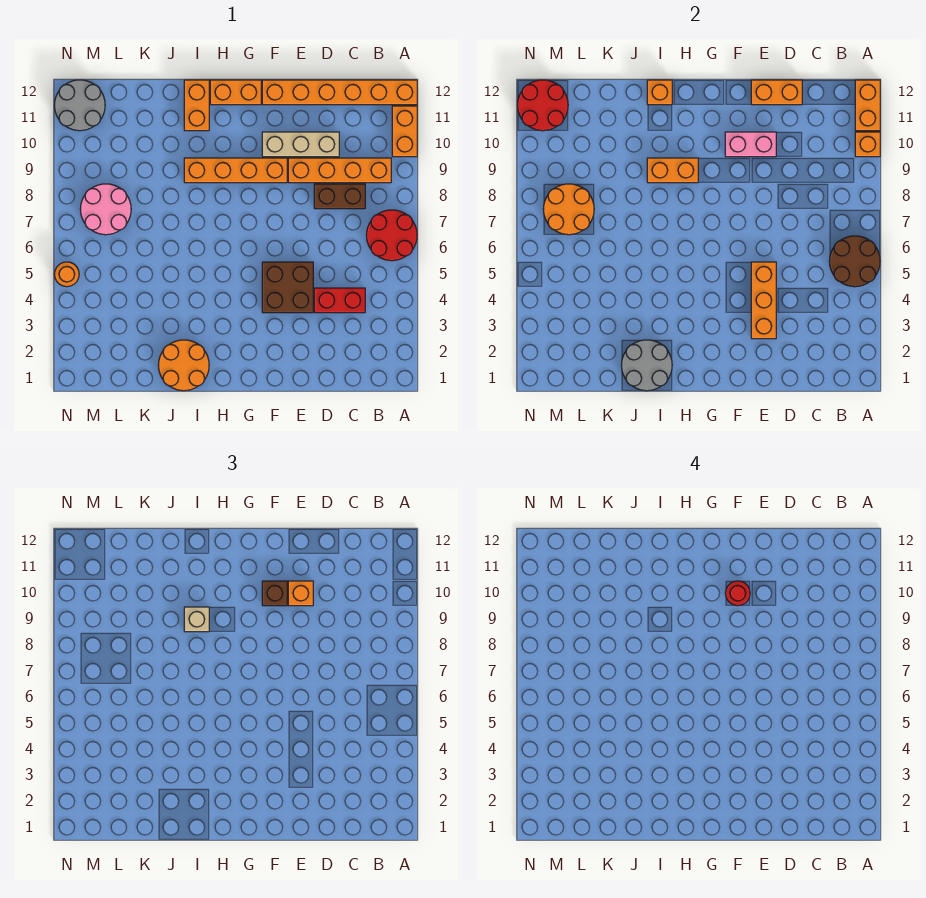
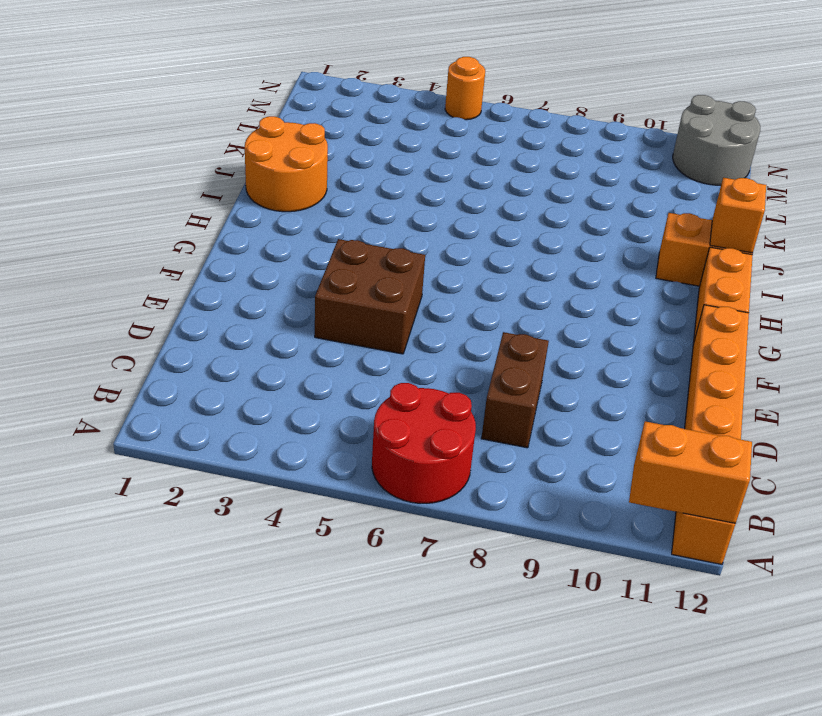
none -> orange brick A10:A11 level 1
none -> orange brick B9:E9 level 1
none -> red brick C4:D4 level 1
none -> tan brick D10:F10 level 1

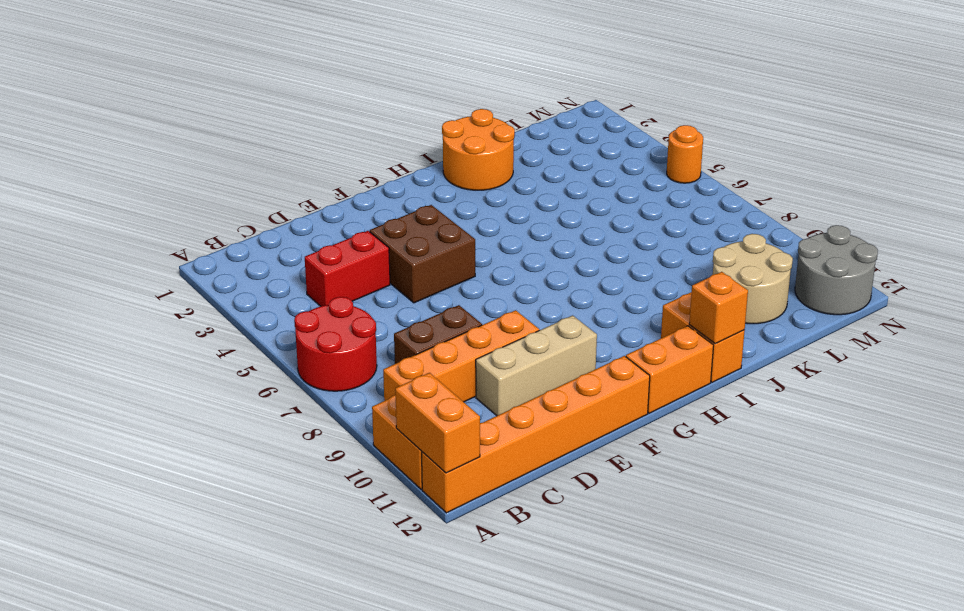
tan round brick K10:L11 level 1 -> none
none -> orange brick F9:I9 level 1
none -> pink round brick L7:M8 level 1
none -> brown round brick A5:B6 level 2
none -> orange brick A10 level 2

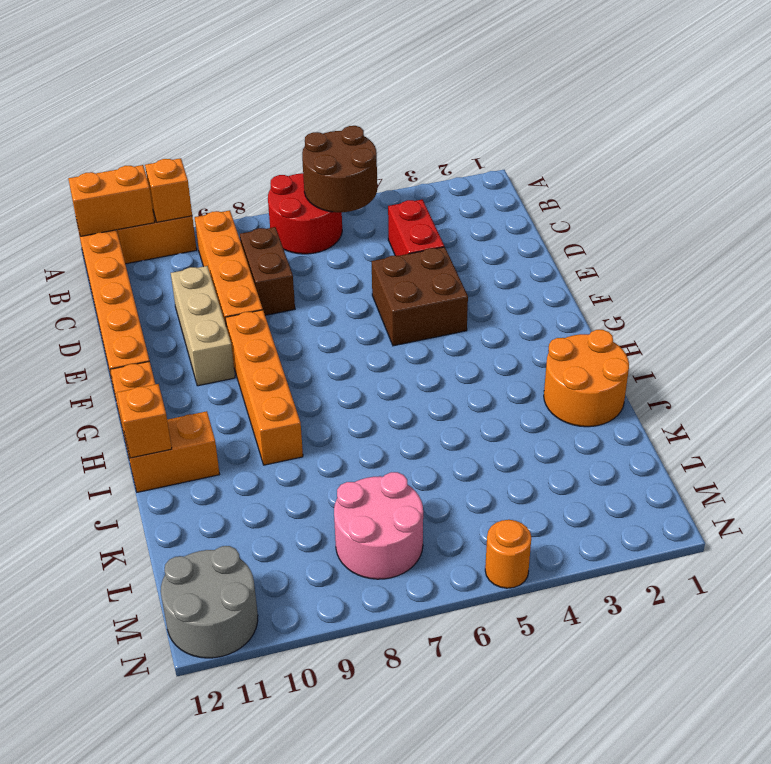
none -> orange brick D12:E12 level 2
none -> orange brick E3:E5 level 2
none -> pink brick E10:F10 level 2
none -> orange brick H9:I9 level 2

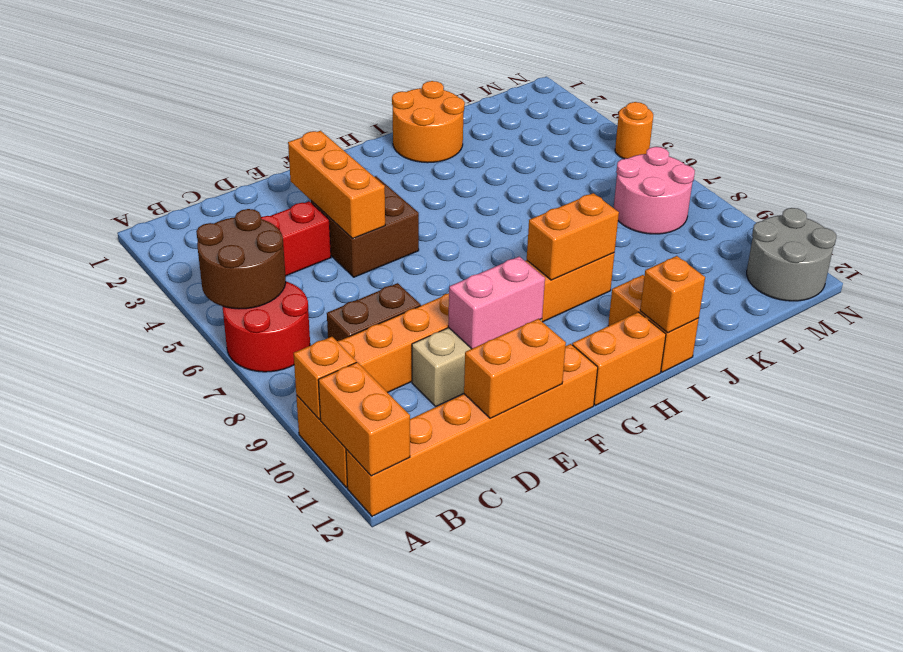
none -> grey round brick I1:J2 level 2
none -> orange round brick L7:M8 level 2
none -> red round brick M11:N12 level 2
none -> orange brick E10 level 3

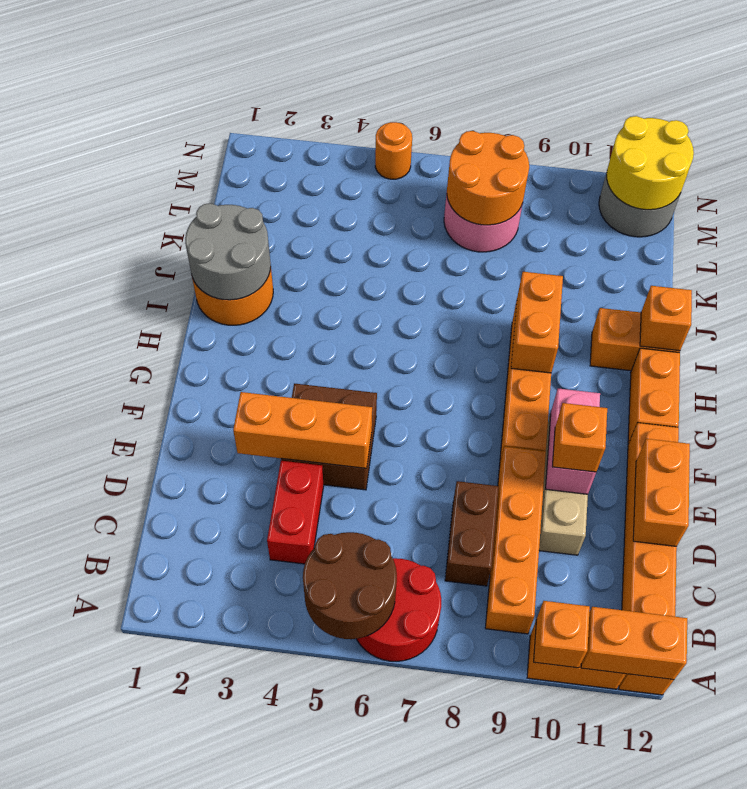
yellow round brick M11:N12 level 2 -> red round brick M11:N12 level 2
none -> brown brick F10 level 3
none -> tan brick I9 level 3
none -> red round brick F10 level 4

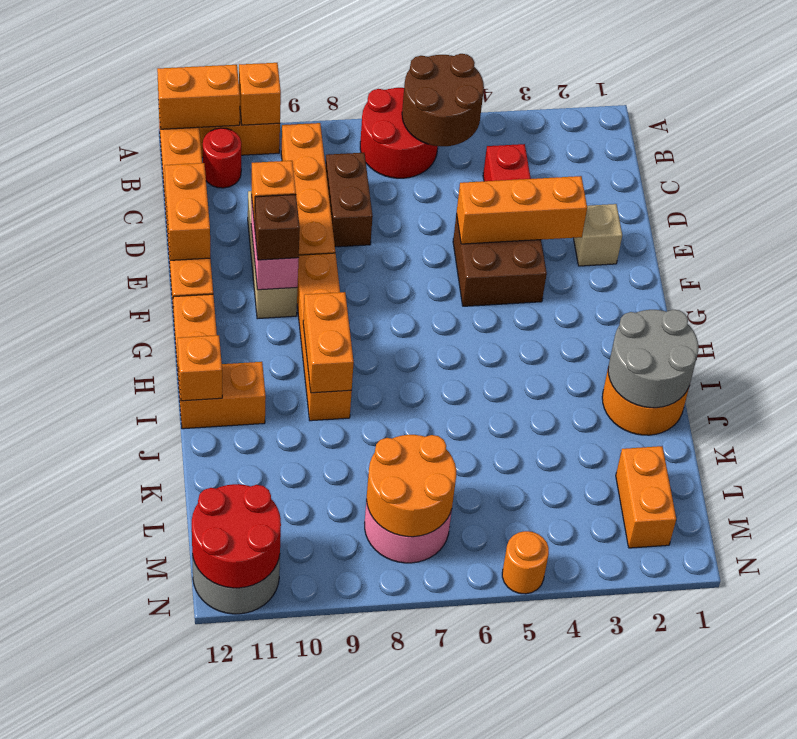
red round brick B11 level 1 -> red round brick F10 level 4
tan brick E2 level 1 -> tan brick I9 level 3
orange brick L2:M2 level 1 -> none

